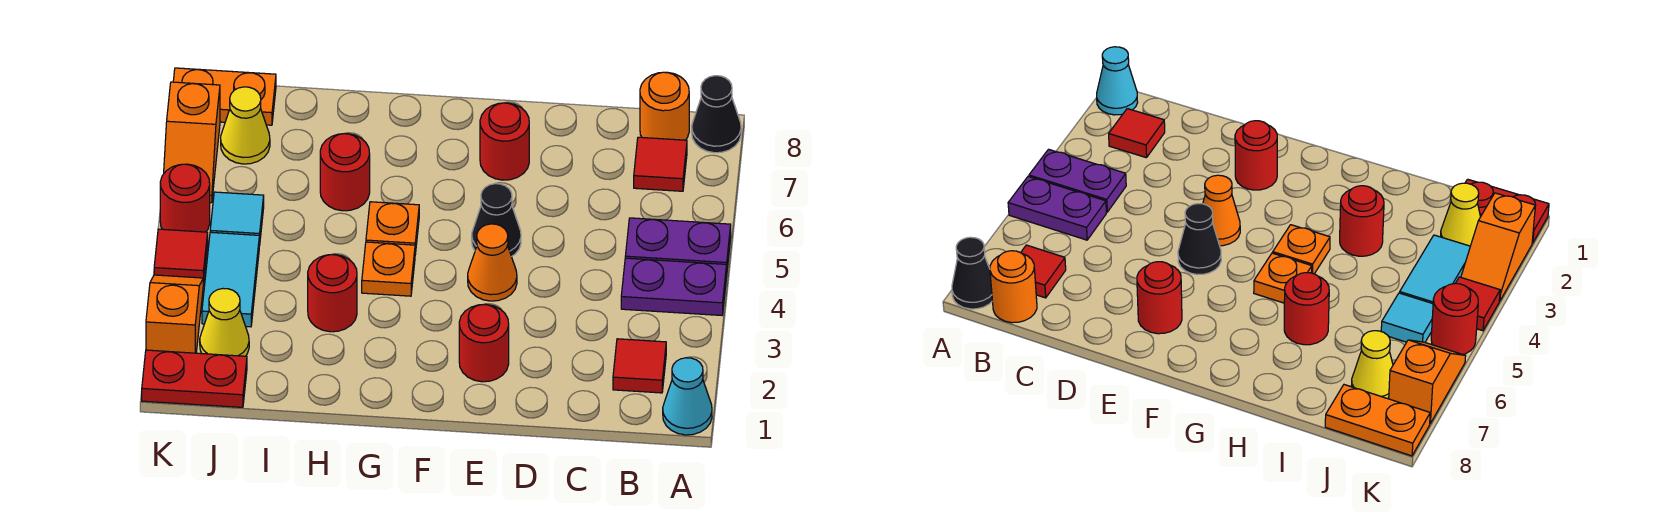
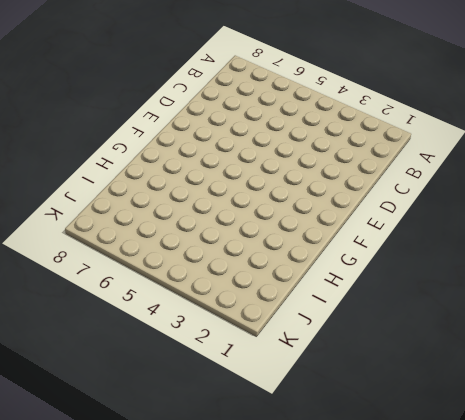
none -> cyan cone A1 level 1
none -> purple plate A4:B4 level 1
none -> purple plate A5:B5 level 1

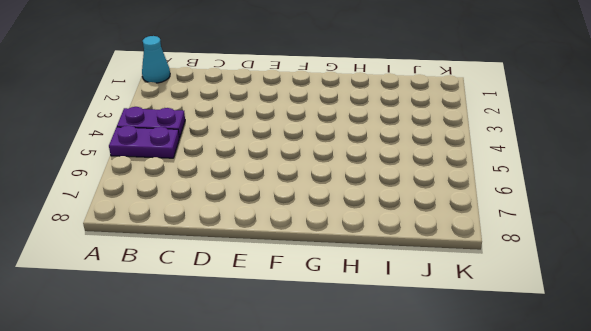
none -> black cone A8 level 1
none -> red tile B2 level 1
none -> red tile B7 level 1

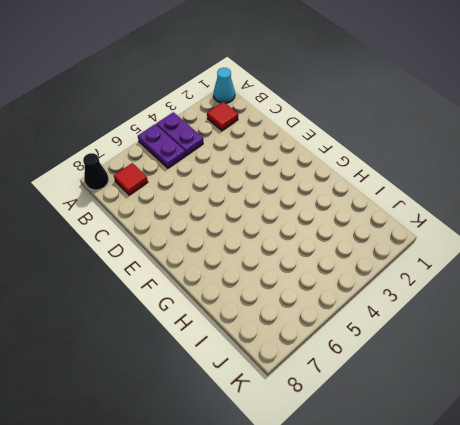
none -> orange round brick B8 level 1
none -> red round brick E2 level 1
none -> orange cone E4 level 1

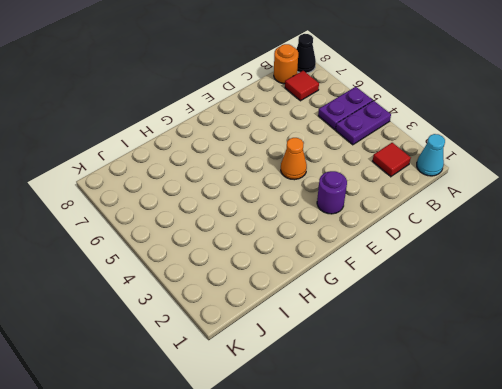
purple round brick E2 level 1 -> red round brick E2 level 1
none -> black cone E5 level 1
none -> red round brick E7 level 1
none -> orange plate G4 level 1

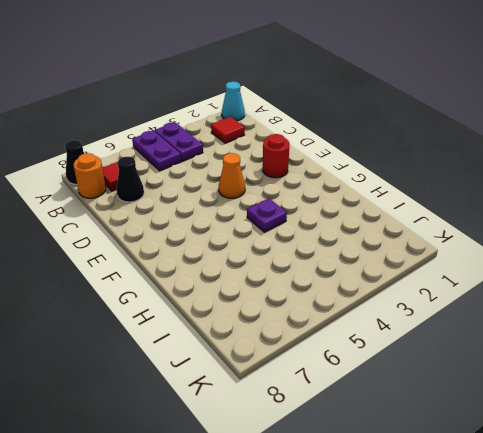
black cone C7 level 1 -> black cone E5 level 1
purple plate G4 level 1 -> orange plate G4 level 1
none -> red round brick E7 level 1
none -> orange plate G5 level 1
none -> red round brick H3 level 1

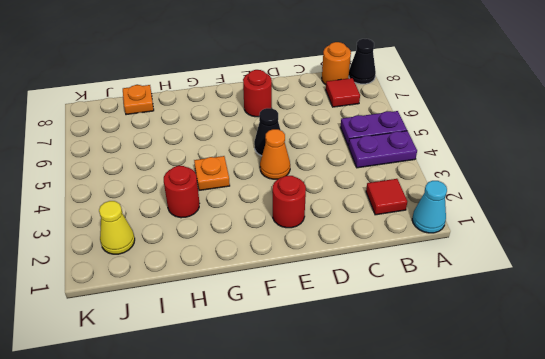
orange plate I8 level 1 -> orange plate G5 level 1
none -> red round brick H6 level 1
none -> red plate J1:K1 level 1
none -> cyan tile J3:J4 level 1

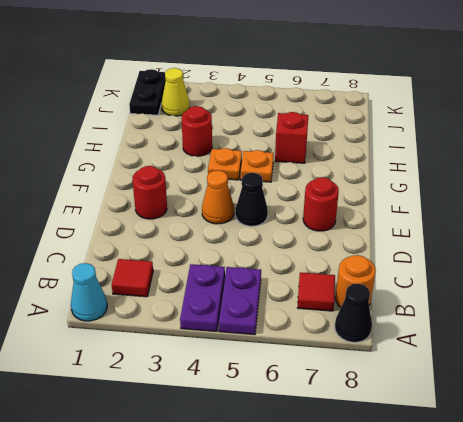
red brick H6 level 1 -> red round brick H6 level 1
black plate J1:K1 level 1 -> red plate J1:K1 level 1
none -> cyan tile J3:J4 level 1
none -> cyan tile J5 level 1
none -> yellow cone J7 level 1

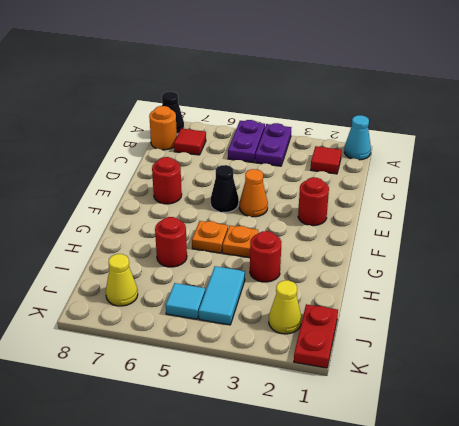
cyan tile I4:J4 level 1 -> cyan tile J3:J4 level 1
none -> orange plate J8:K8 level 1
none -> orange slope K2:K3 level 1 top 2
none -> red tile K4 level 1

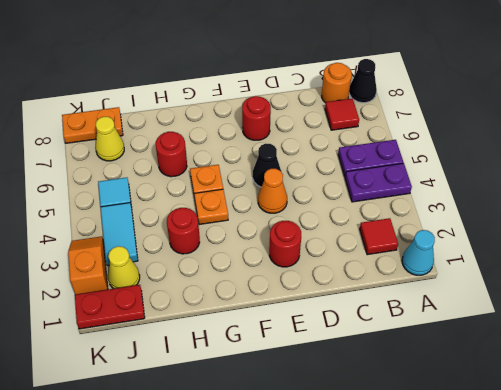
none -> red tile K4 level 1
none -> red round brick K5 level 1
none -> orange slope K6:K7 level 1 top 7

